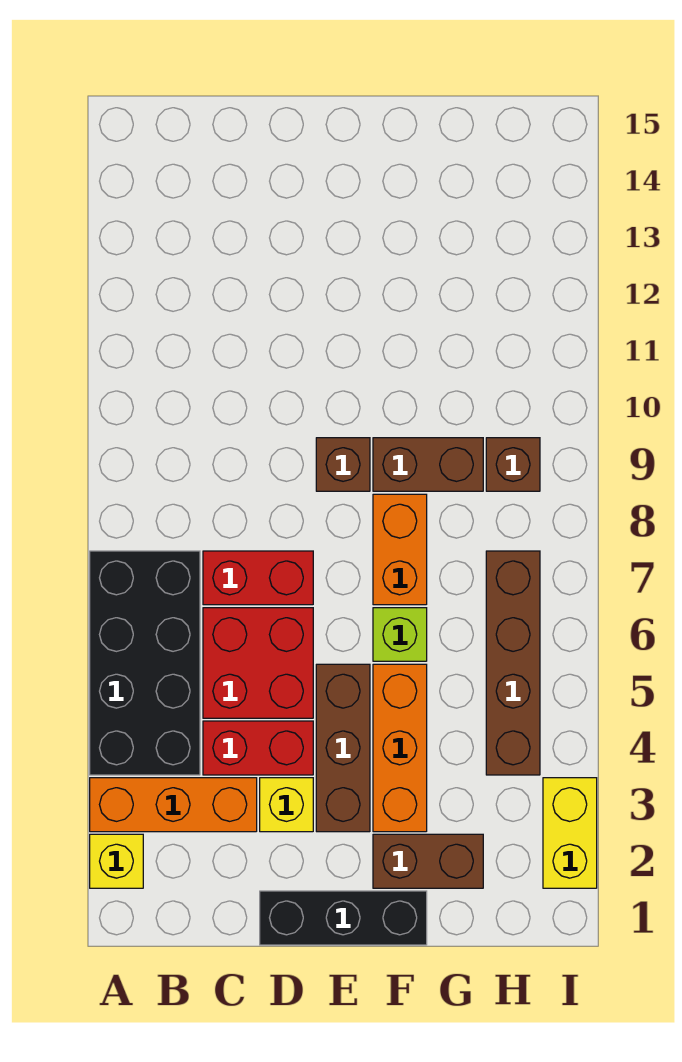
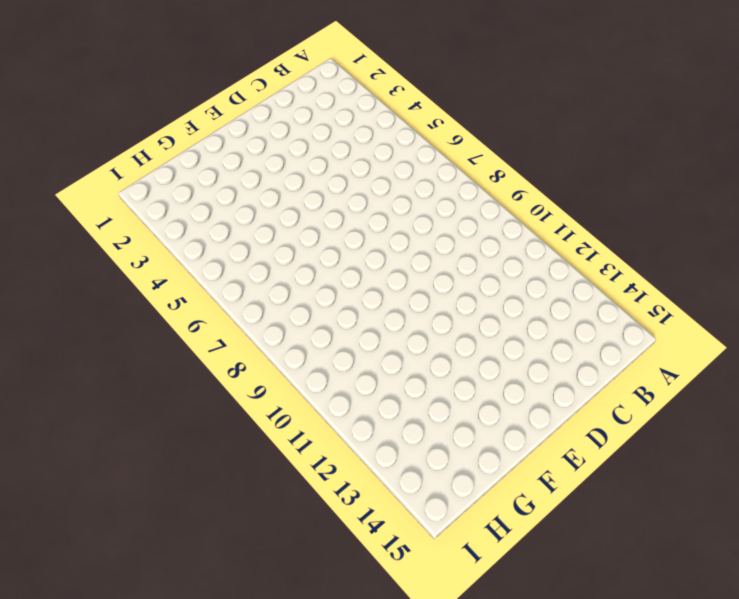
none -> yellow brick A2 level 1
none -> orange brick A3:C3 level 1
none -> black brick A4:B7 level 1

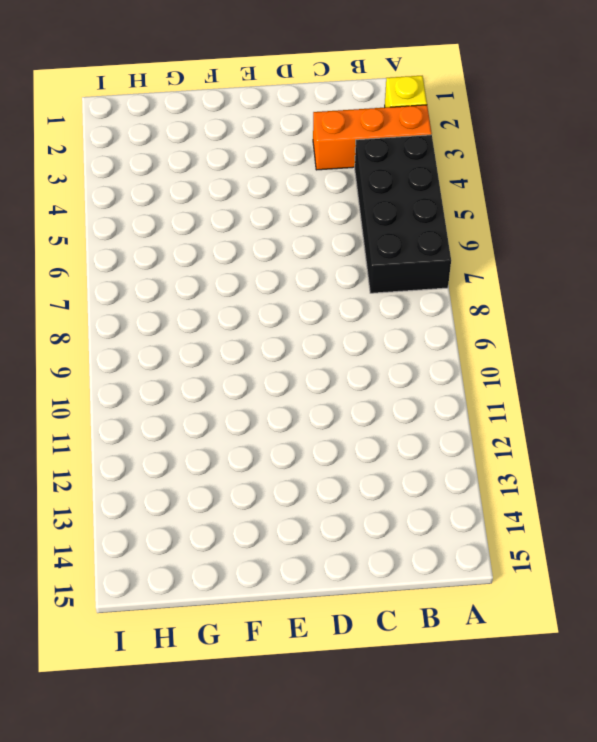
none -> red brick C4:D4 level 1
none -> red brick C5:D6 level 1
none -> red brick C7:D7 level 1

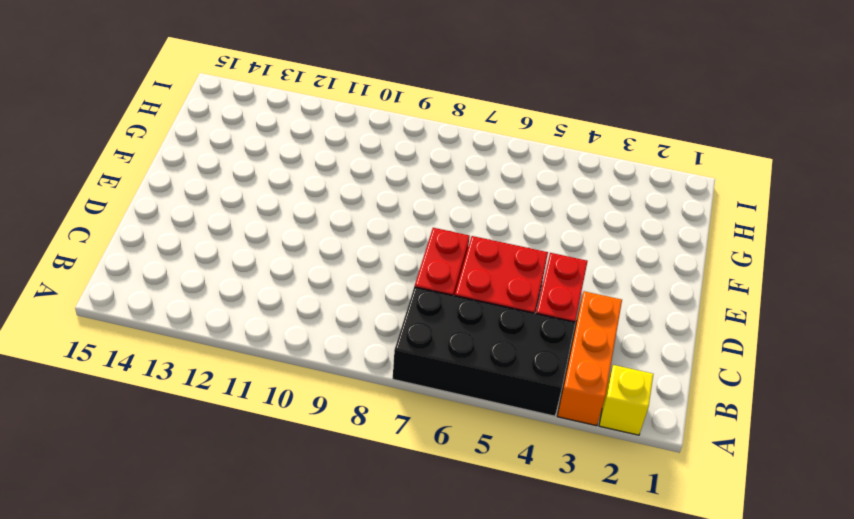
none -> black brick D1:F1 level 1
none -> yellow brick D3 level 1
none -> brown brick E3:E5 level 1

